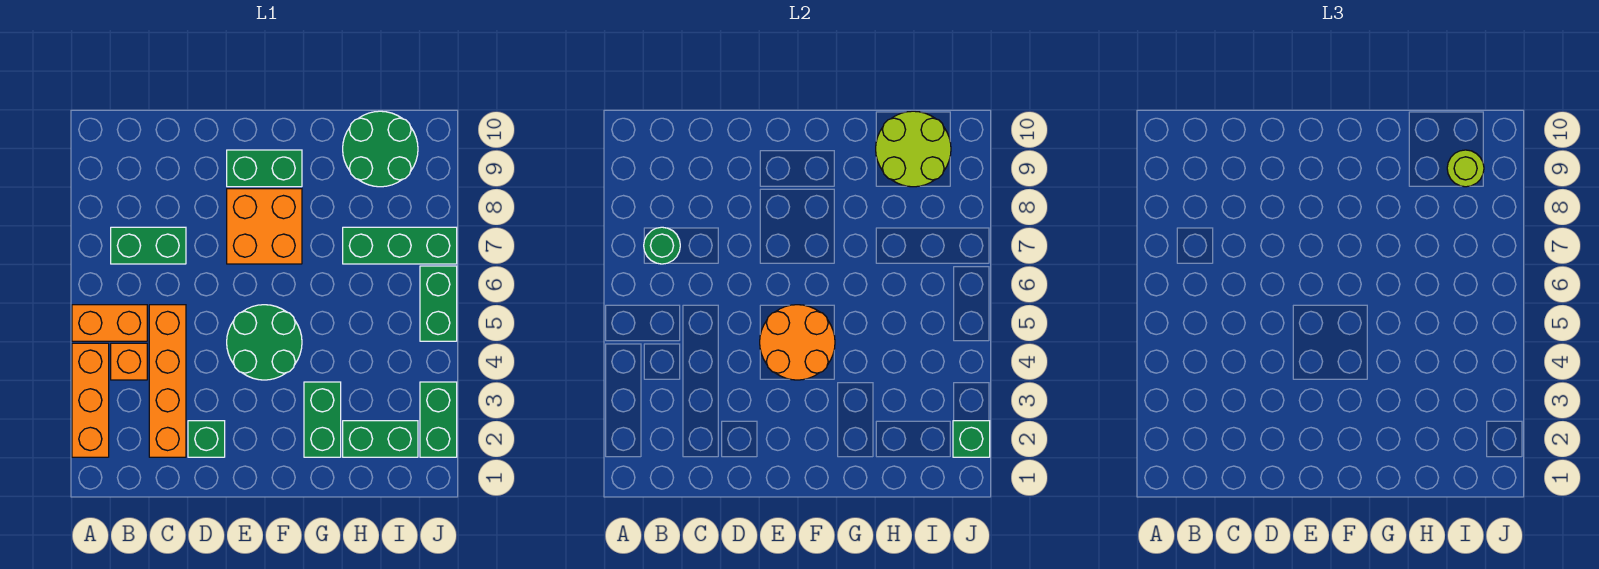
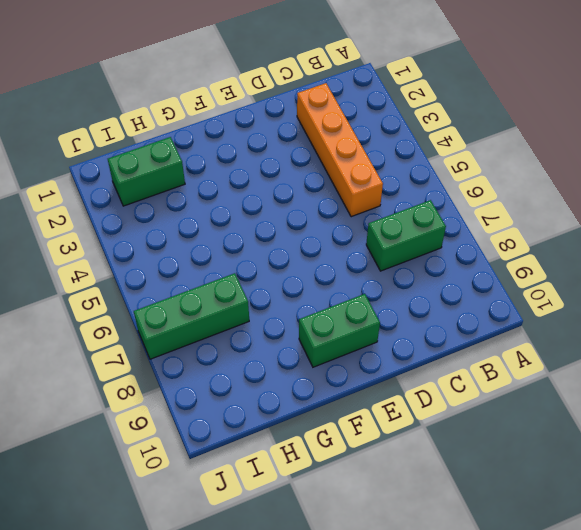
none -> orange brick A2:A4 level 1
none -> orange brick A5:B5 level 1
none -> orange brick B4 level 1

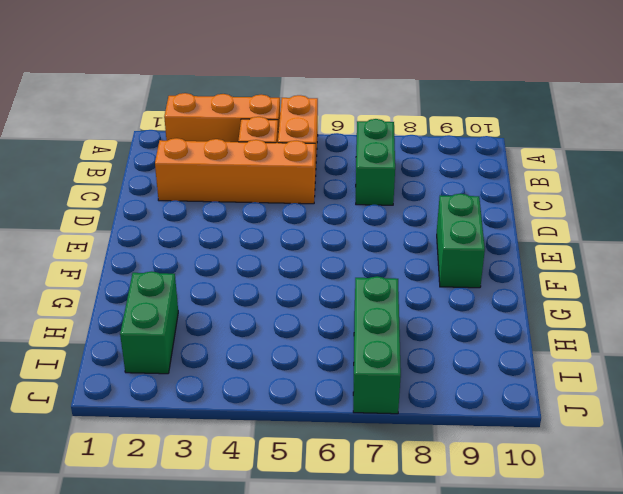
none -> green brick D2 level 1
none -> green round brick E4:F5 level 1
none -> orange brick E7:F8 level 1

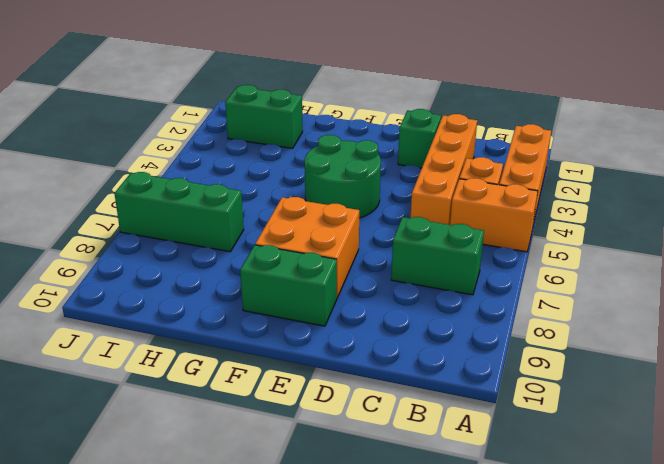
none -> green brick G2:G3 level 1
none -> green round brick H9:I10 level 1
none -> green brick J2:J3 level 1

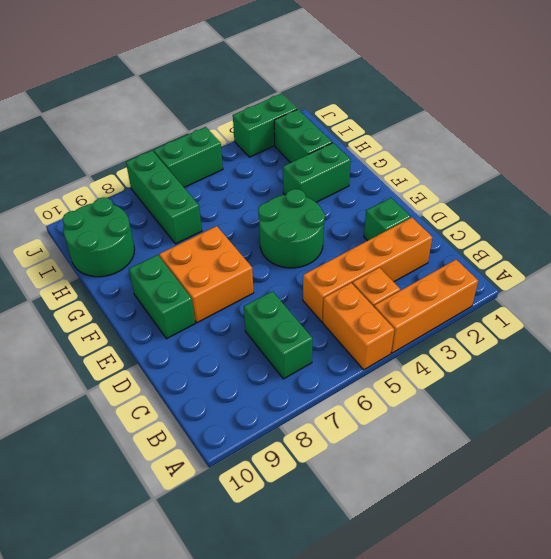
none -> green round brick B7 level 2
none -> orange round brick E4:F5 level 2
none -> lime round brick H9:I10 level 2

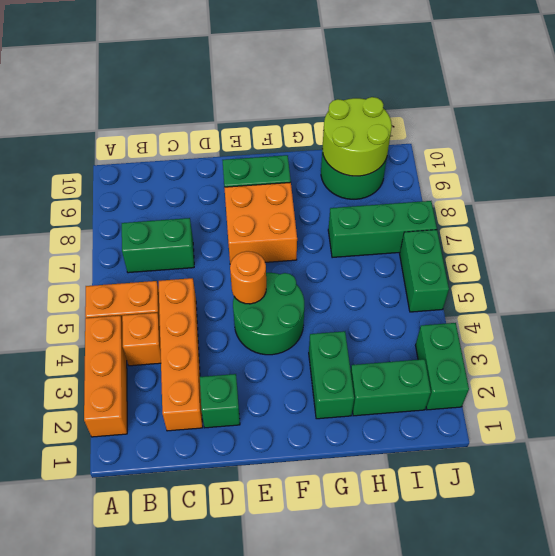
orange round brick E5 level 2 -> orange round brick E4:F5 level 2
none -> green round brick B7 level 2
none -> green brick J2 level 2
none -> lime round brick I9 level 3

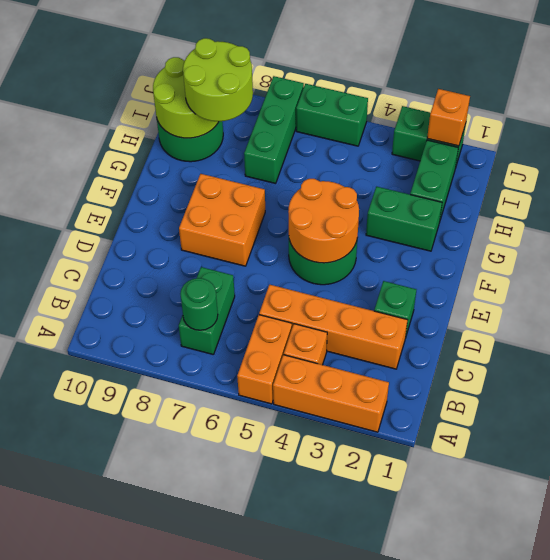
lime round brick H8:I9 level 3 -> lime round brick I9 level 3
orange brick J2 level 2 -> green brick J2 level 2
none -> green brick E9:F9 level 1

